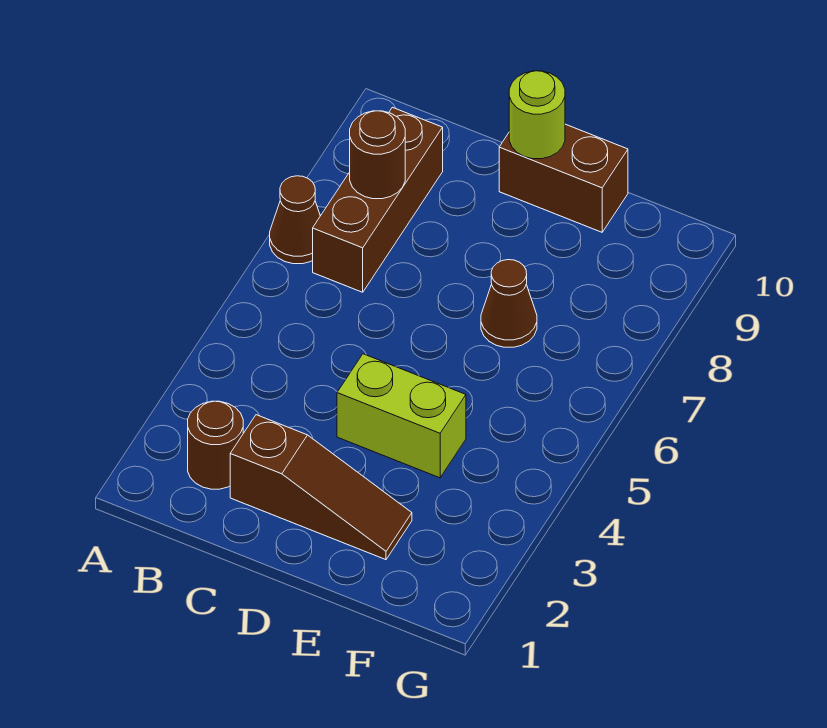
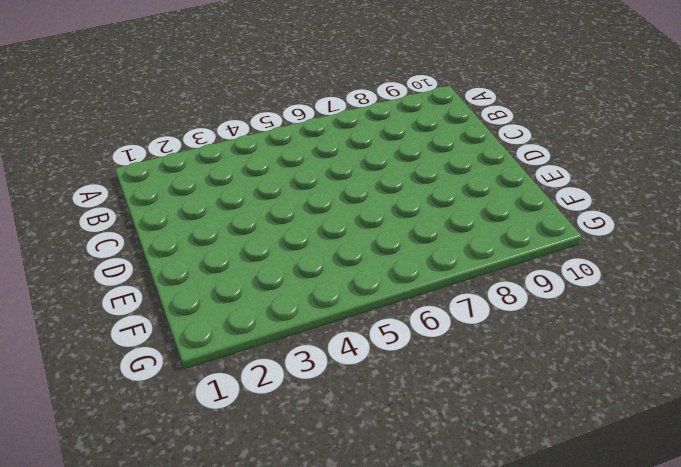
none -> brown cone A7 level 1
none -> brown round brick B2 level 1

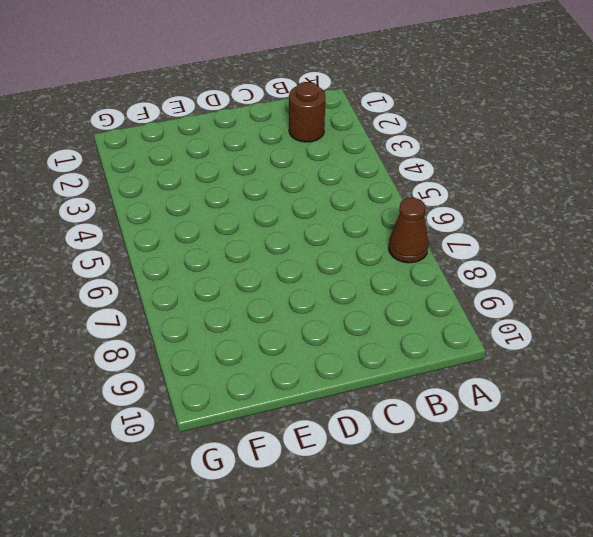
none -> brown brick B7:B9 level 1
none -> brown slope C2:E2 level 1 top C

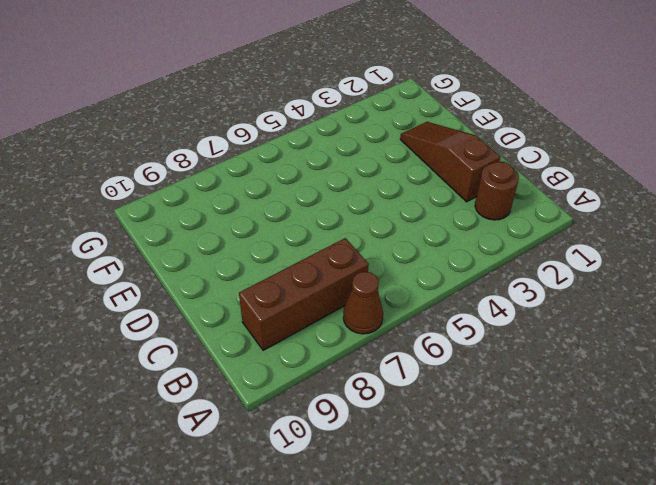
none -> lime brick D4:E4 level 1
none -> brown brick D10:E10 level 1

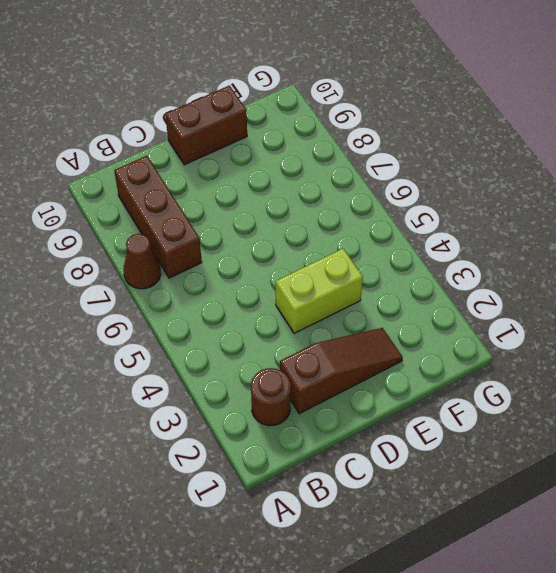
none -> brown cone E7 level 1
none -> brown round brick B8 level 2

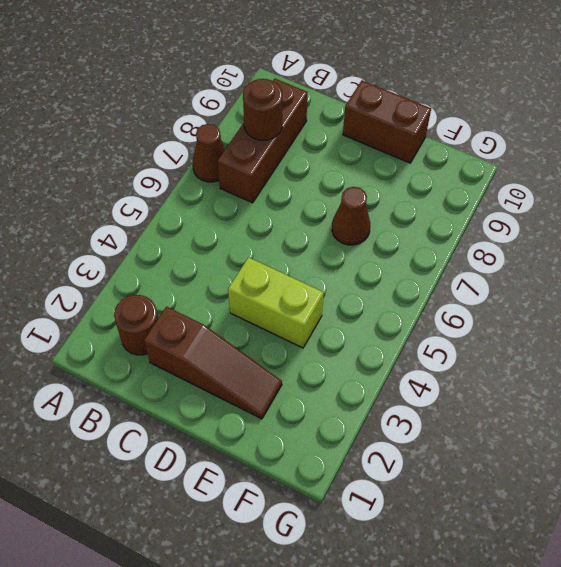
none -> lime round brick D10 level 2

